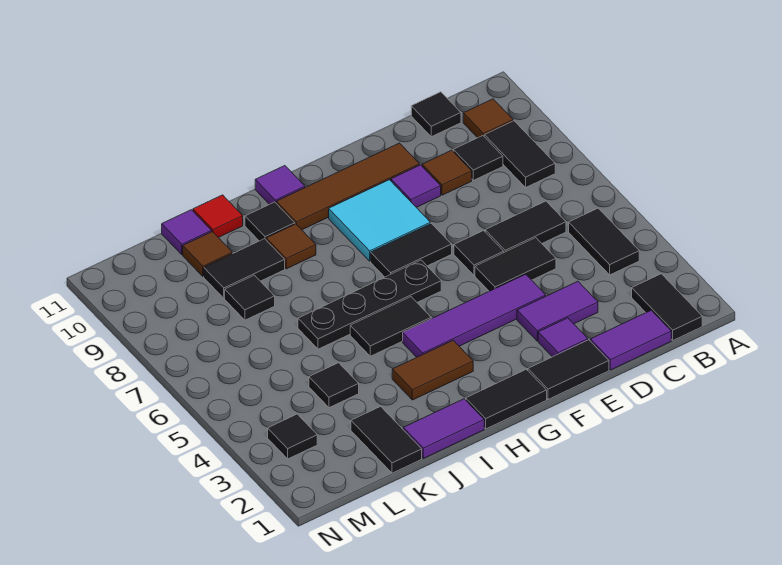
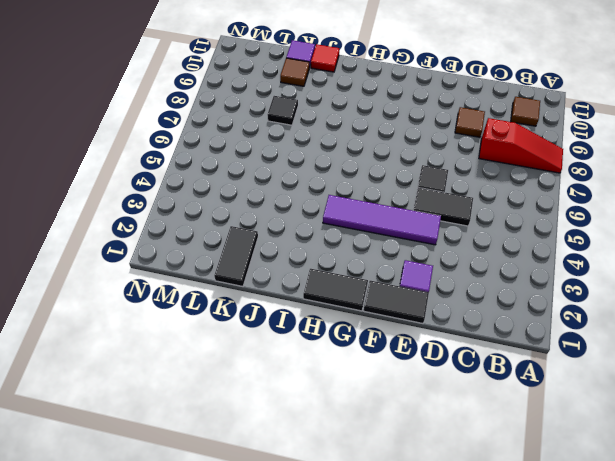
red slope A8:C8 level 1 top C -> black tile B8:B9 level 1
none -> black tile B1:B2 level 1
none -> black tile B4:B5 level 1
none -> purple tile C1:D1 level 1
none -> black tile C6:D6 level 1

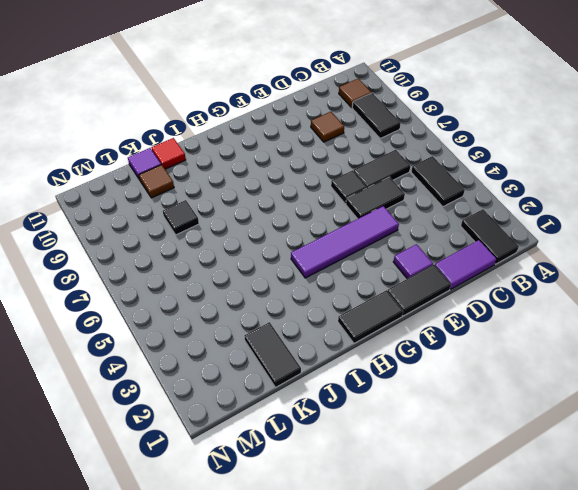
none -> black tile C9 level 1
none -> black tile C11 level 1
none -> purple tile D3:E3 level 1
none -> purple tile E9 level 1

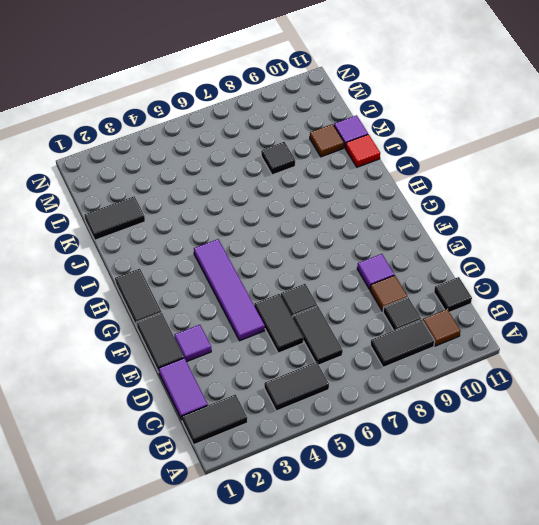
none -> purple tile D3:E3 level 1
none -> brown tile E10:H10 level 1
none -> black tile F7:G7 level 1
none -> cyan tile F8:G9 level 1

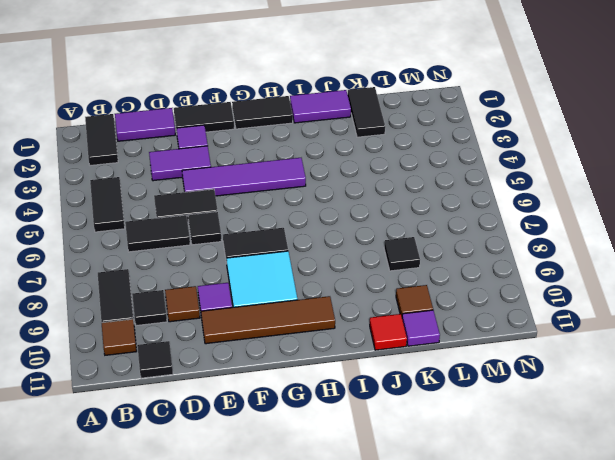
none -> black plate G6:J6 level 1
none -> brown tile H3:I3 level 1
none -> black tile H5:I5 level 1
none -> purple tile H11 level 1

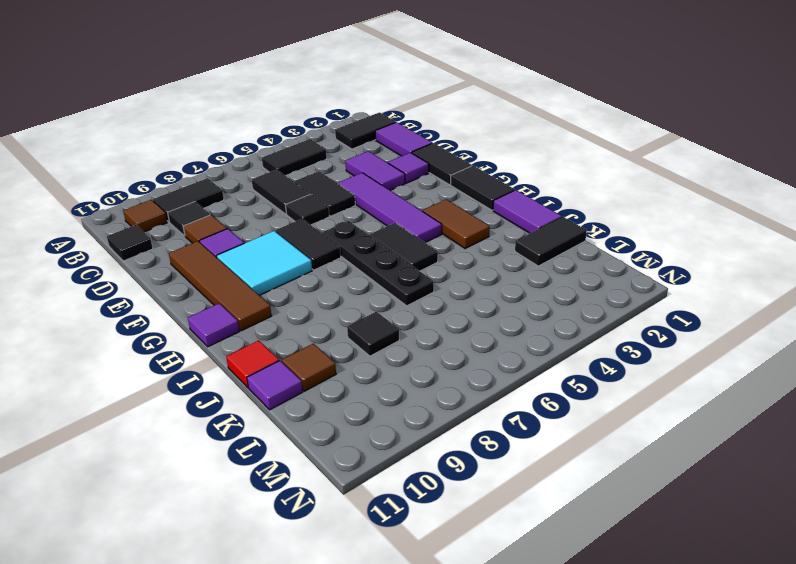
none -> brown tile I9 level 1
none -> black tile I10 level 1
none -> black tile J9:K9 level 1
none -> black tile K4 level 1

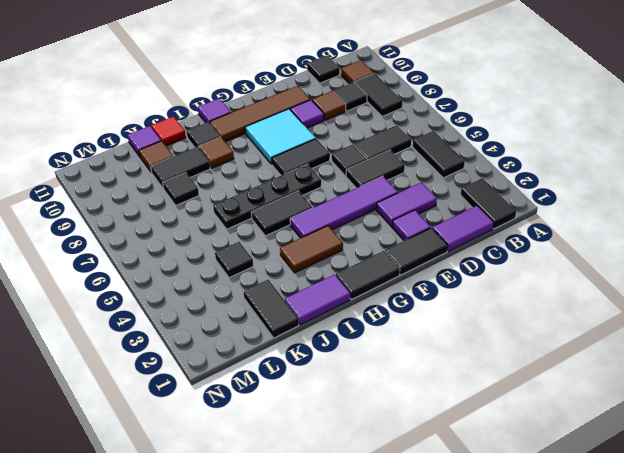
none -> black tile M3 level 1

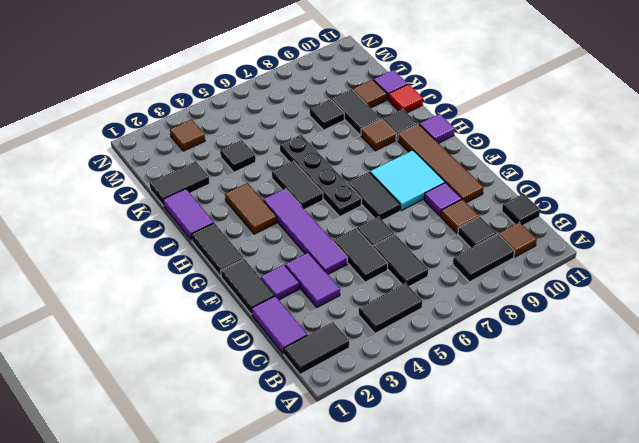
brown tile M3 level 1 -> black tile M3 level 1

